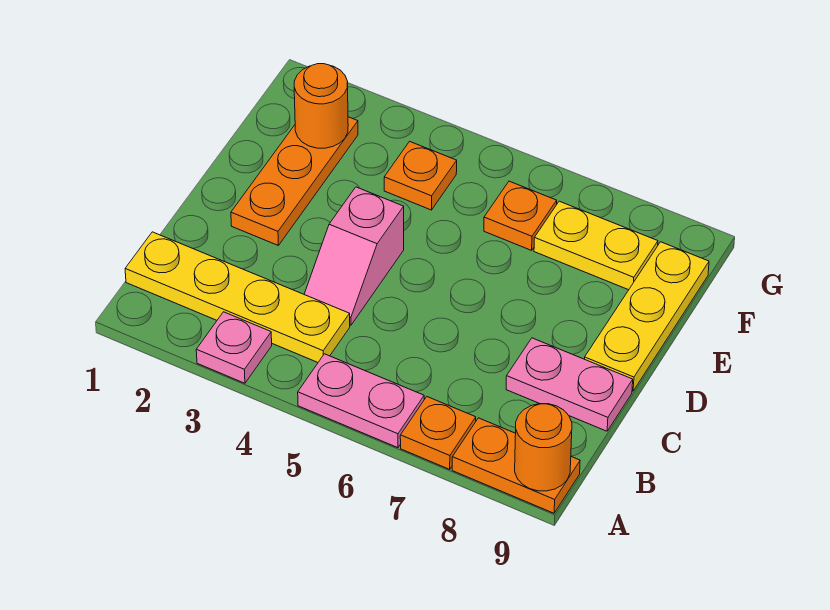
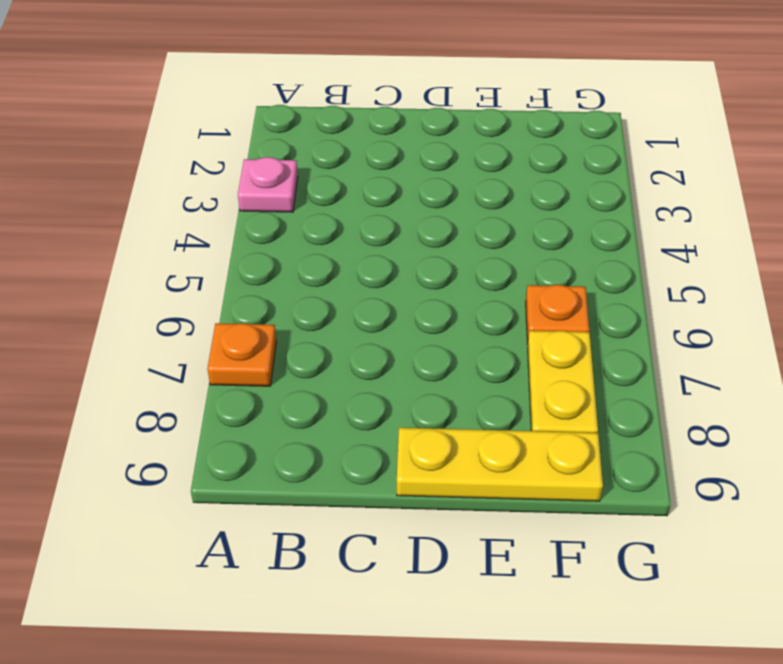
none -> pink plate A5:A6 level 1
none -> orange plate A8:A9 level 1
none -> yellow plate B1:B4 level 1

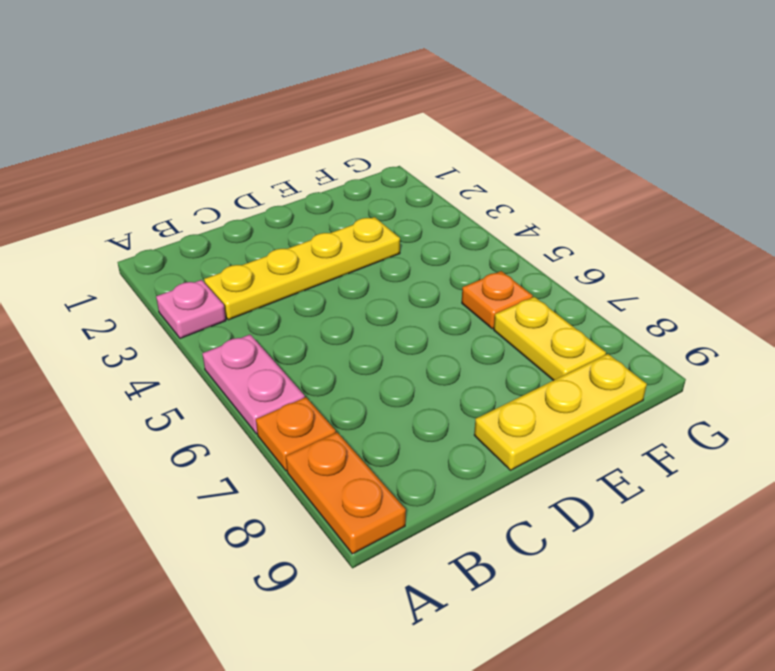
yellow plate B3:E3 level 1 -> yellow plate B1:B4 level 1
none -> pink slope C4:D4 level 1 top D
none -> pink plate C8:C9 level 1
none -> orange plate D2:F2 level 1

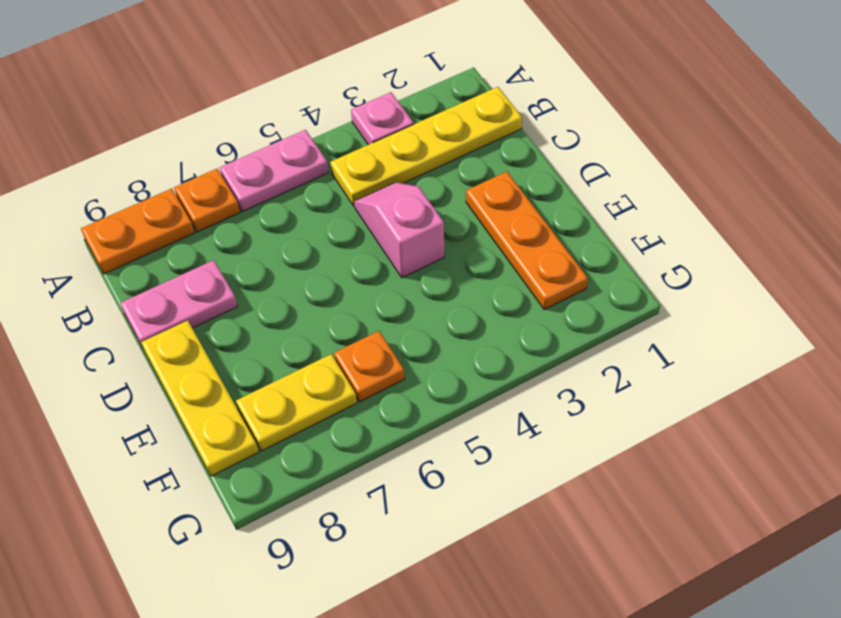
none -> orange plate F4 level 1
none -> orange round brick A9 level 2
none -> orange round brick F2 level 2

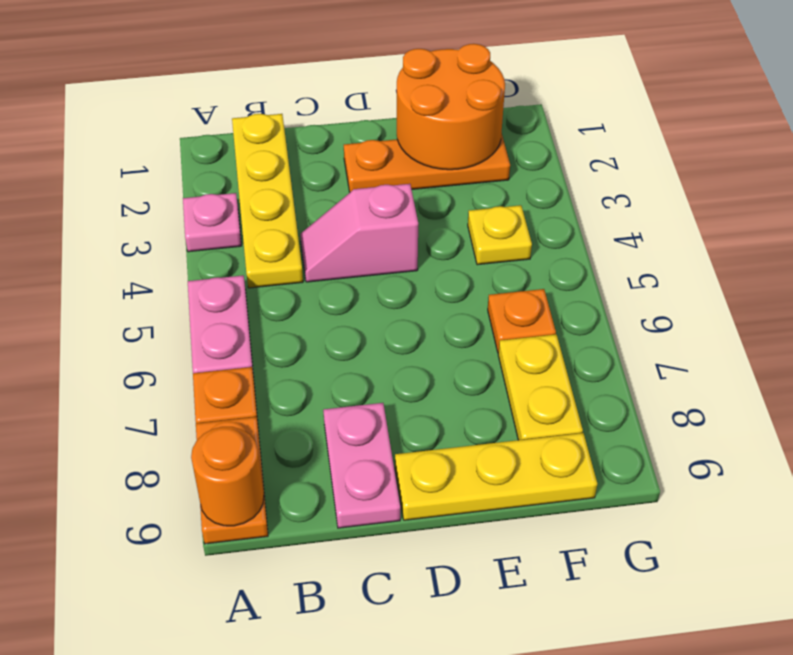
orange round brick E1:F2 level 2 -> orange round brick F2 level 2
yellow plate F4 level 1 -> orange plate F4 level 1

